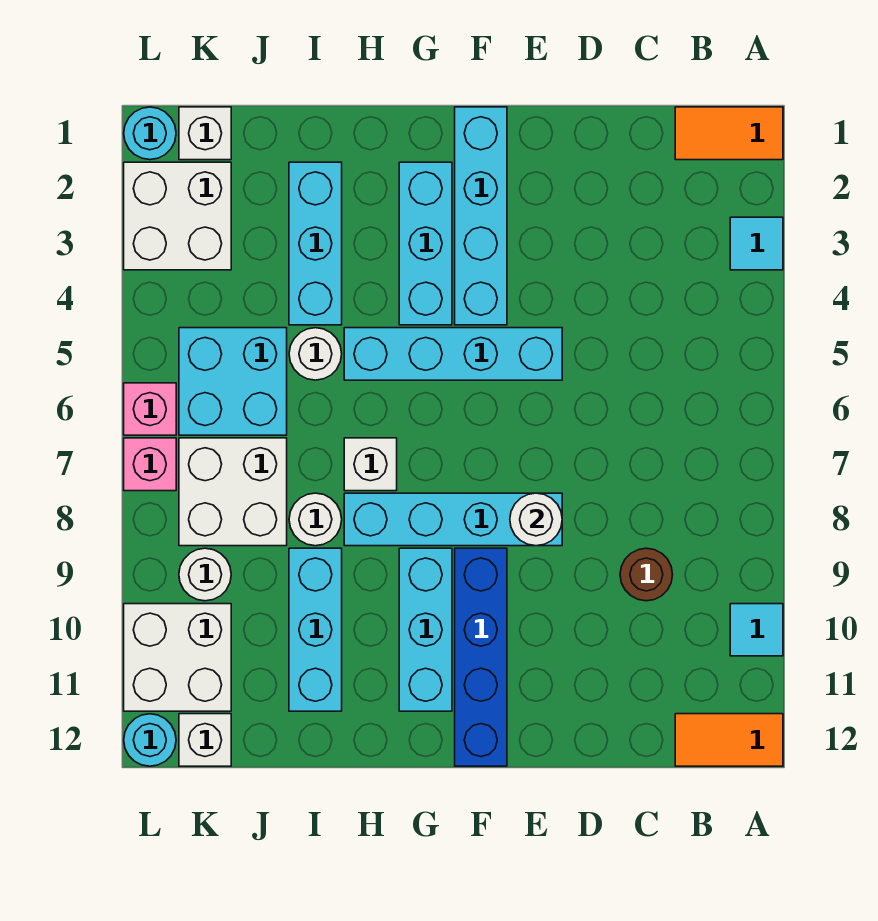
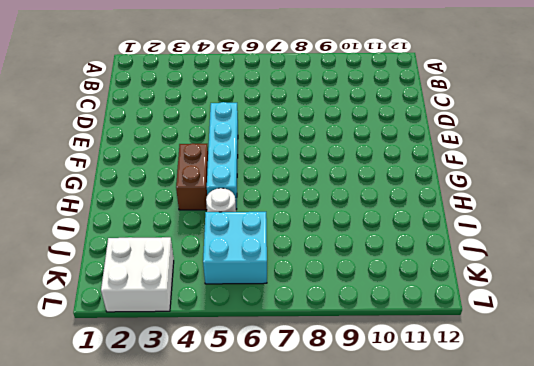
brown brick G4:H4 level 1 -> cyan brick G2:G4 level 1
none -> orange tile A1:B1 level 1
none -> cyan tile A3 level 1
none -> cyan tile A10 level 1

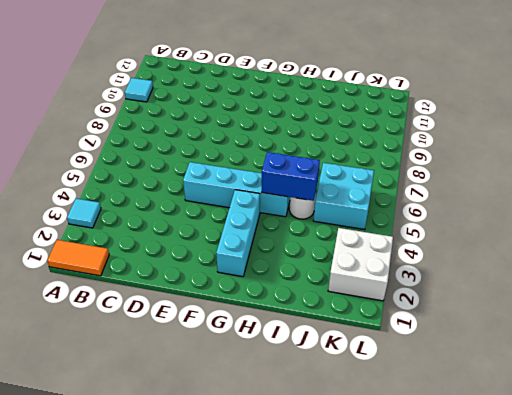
blue brick H5:I5 level 2 -> none
none -> orange tile A12:B12 level 1
none -> brown round brick C9 level 1
none -> cyan brick E8:H8 level 1

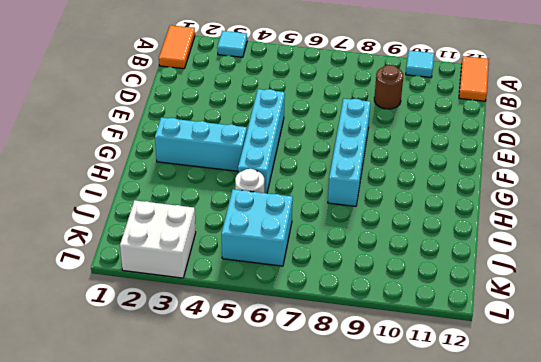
none -> cyan brick F1:F4 level 1
none -> blue brick F9:F12 level 1
none -> cyan brick G9:G11 level 1

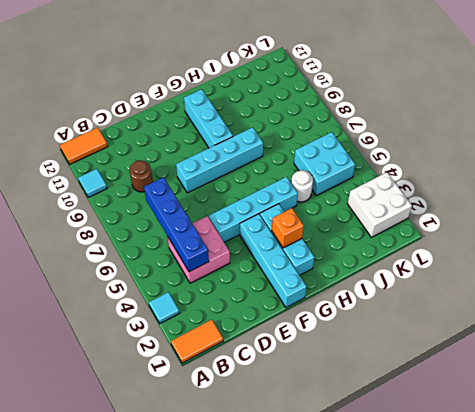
pink brick C4:D5 level 1 -> none
blue brick C4:C7 level 2 -> blue brick F9:F12 level 1
orange brick G3 level 2 -> none
none -> white brick H7 level 1
none -> cyan brick I2:I4 level 1
none -> white round brick I8 level 1

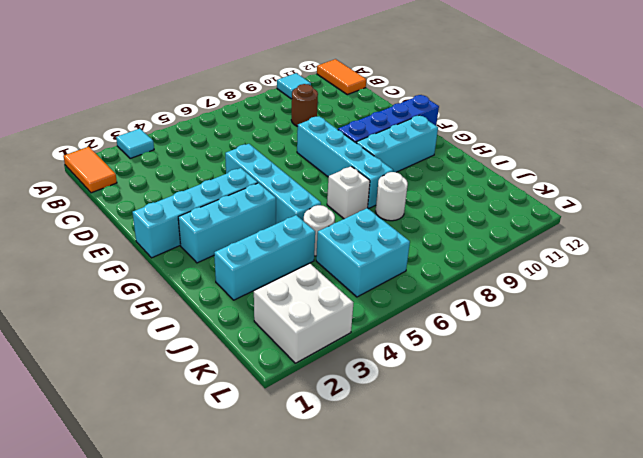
none -> cyan brick I9:I11 level 1
none -> white brick J7:K8 level 1
none -> white brick K1 level 1

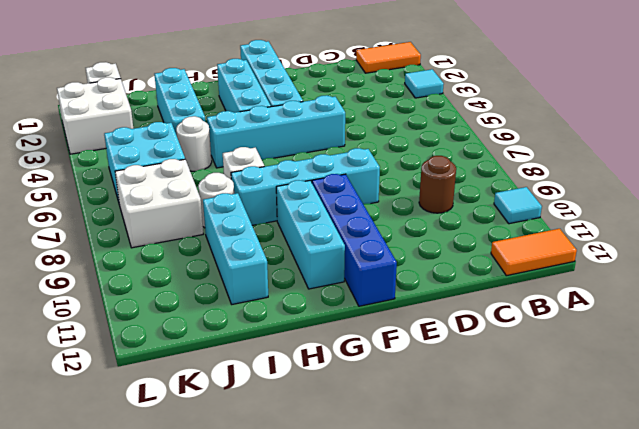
none -> white round brick K9 level 1
none -> white brick K10:L11 level 1
none -> white brick K12 level 1

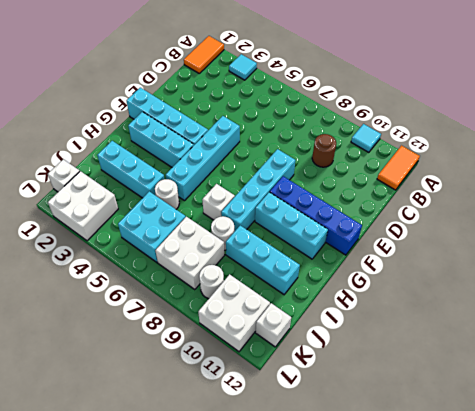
none -> cyan round brick L1 level 1
none -> pink brick L6 level 1
none -> pink brick L7 level 1

